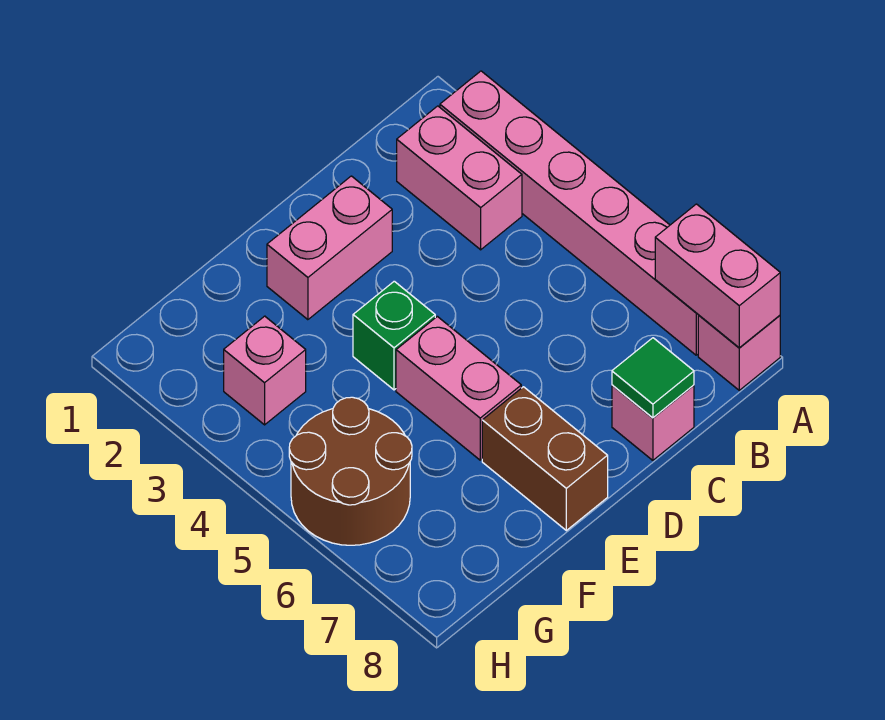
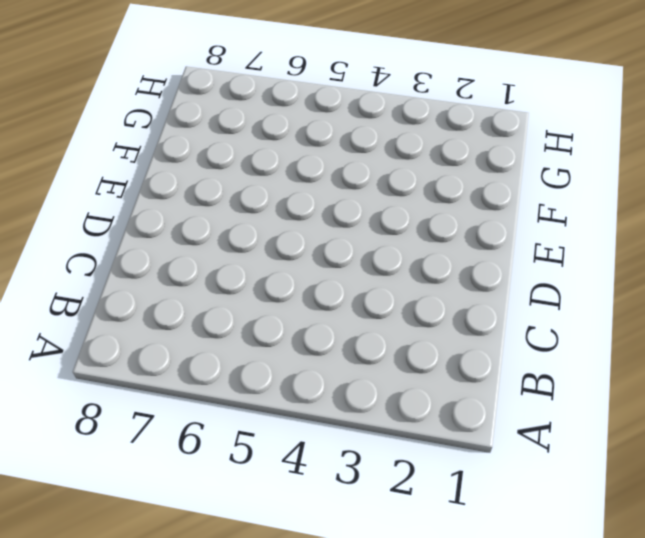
none -> pink brick A2:A7 level 1
none -> pink brick A8 level 1
none -> pink brick B2:B3 level 1

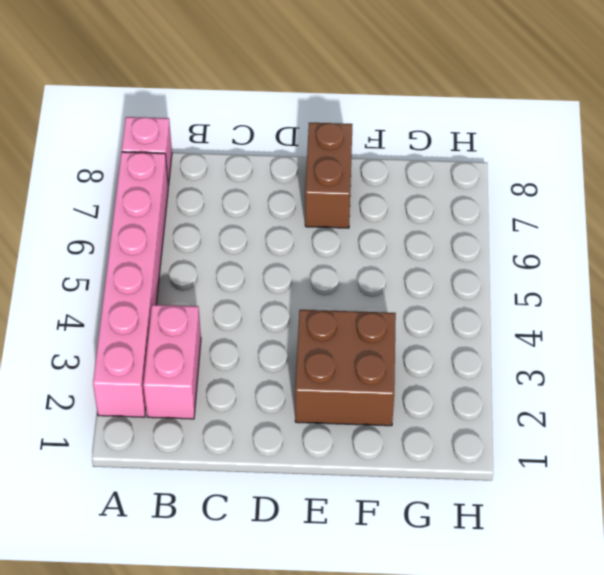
brown brick E2:F3 level 1 -> pink brick D2:E2 level 1
none -> pink brick C8 level 1
none -> green brick E4 level 1
none -> pink brick E5:E6 level 1

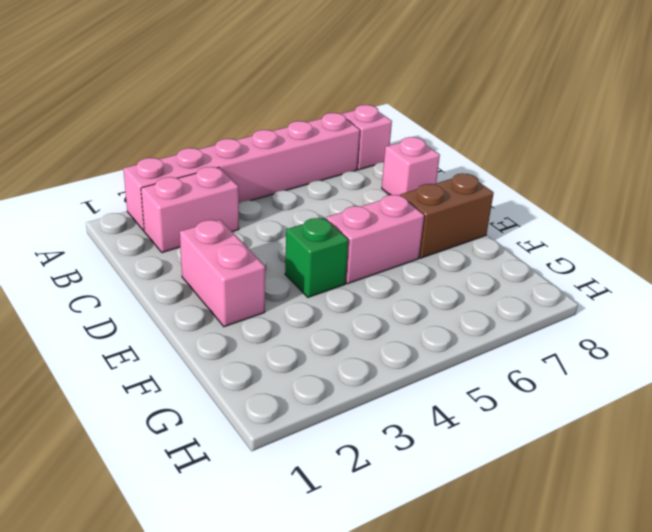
none -> pink brick G3 level 1
none -> brown round brick G5:H6 level 1
none -> pink brick A7:A8 level 2

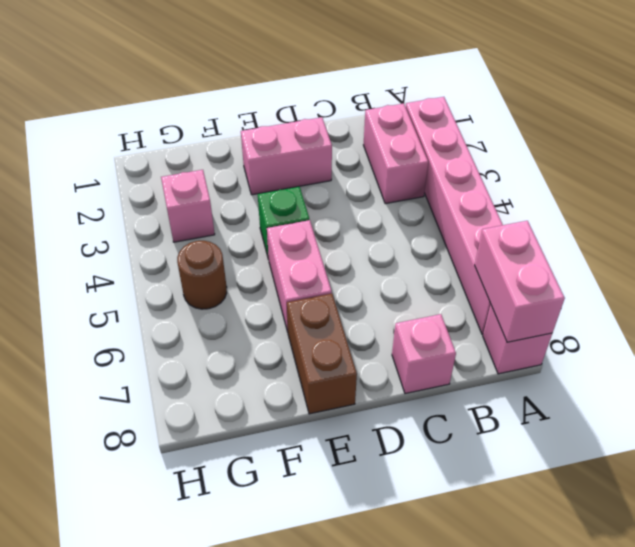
brown round brick G5 level 1 -> brown round brick G5:H6 level 1
none -> green tile C8 level 2

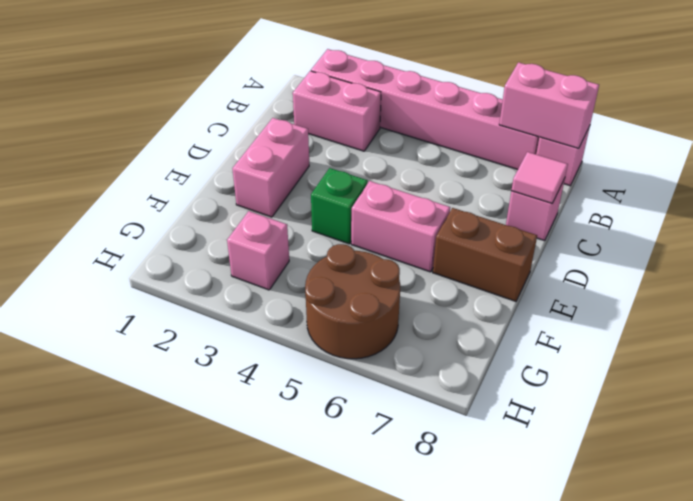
pink tile C8 level 2 -> green tile C8 level 2

